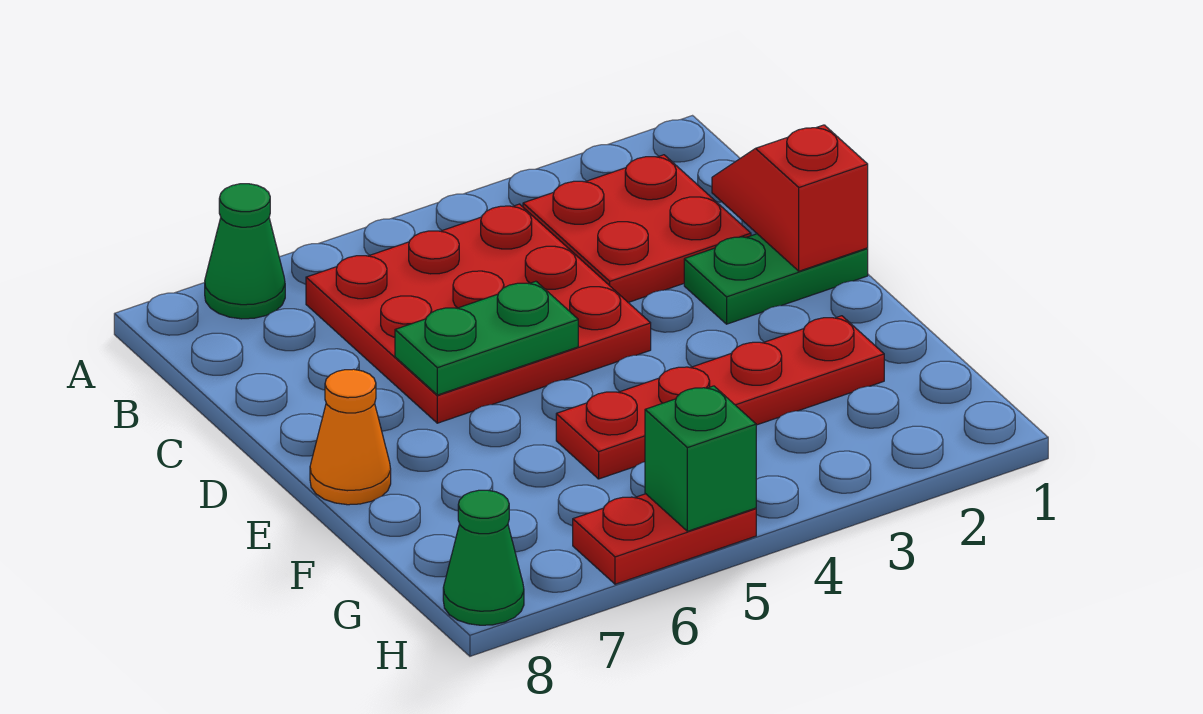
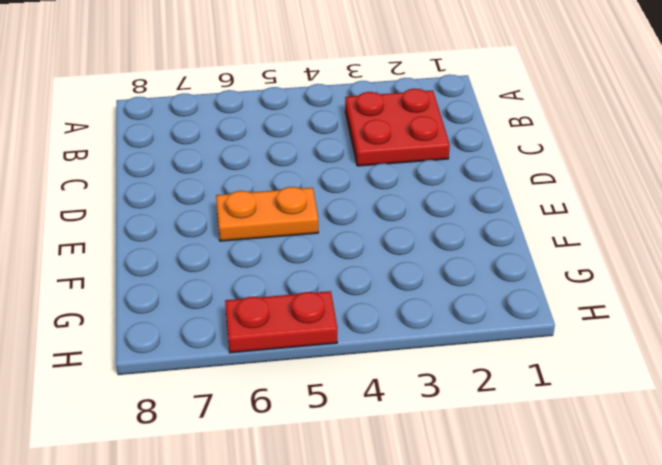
orange plate E5:E6 level 1 -> none
none -> green cone A7 level 1
none -> red plate B4:D6 level 1

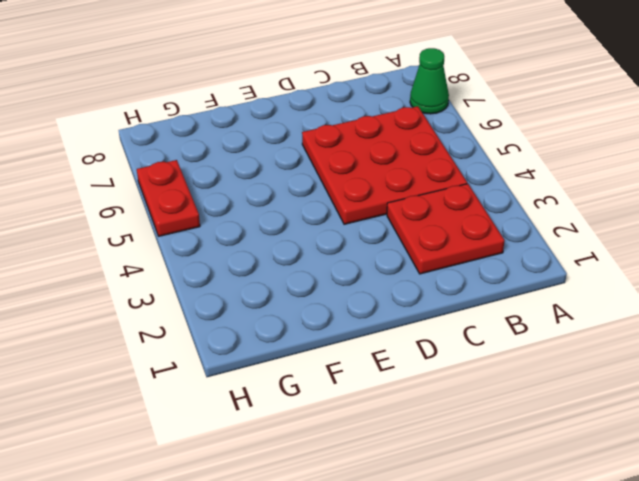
none -> green plate D1:D2 level 1
none -> orange cone E8 level 1

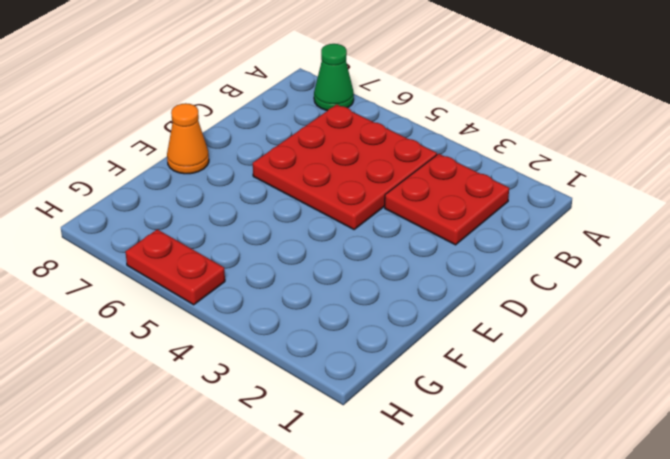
none -> green plate D1:D2 level 1
none -> red plate F2:F5 level 1

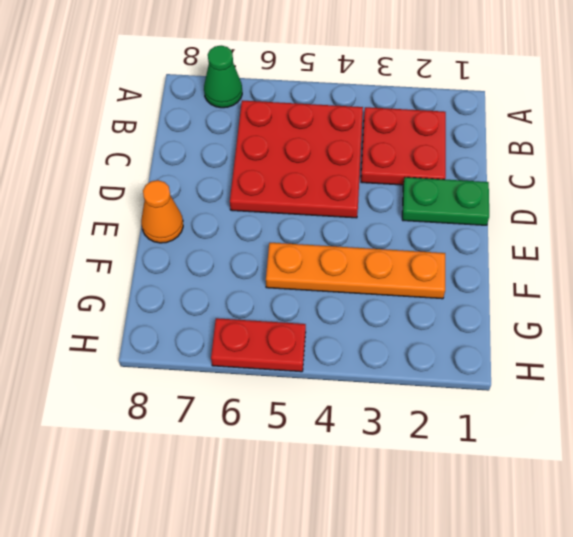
orange plate F2:F5 level 1 -> red plate F2:F5 level 1
none -> green cone H8 level 1
none -> red slope C1:D1 level 2 top D

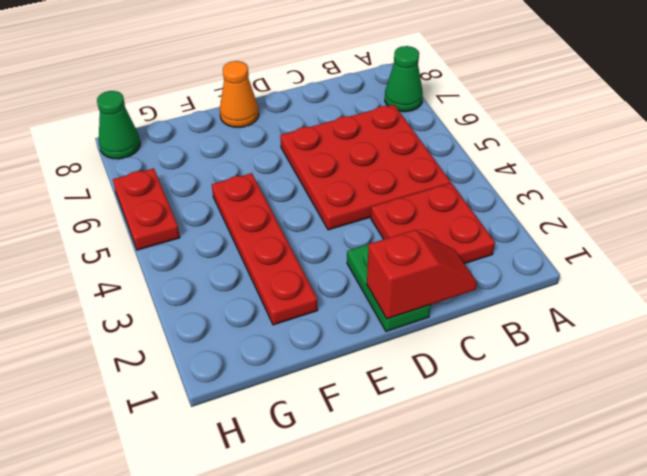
none -> green plate D5:D6 level 2
none -> green brick H5 level 2

